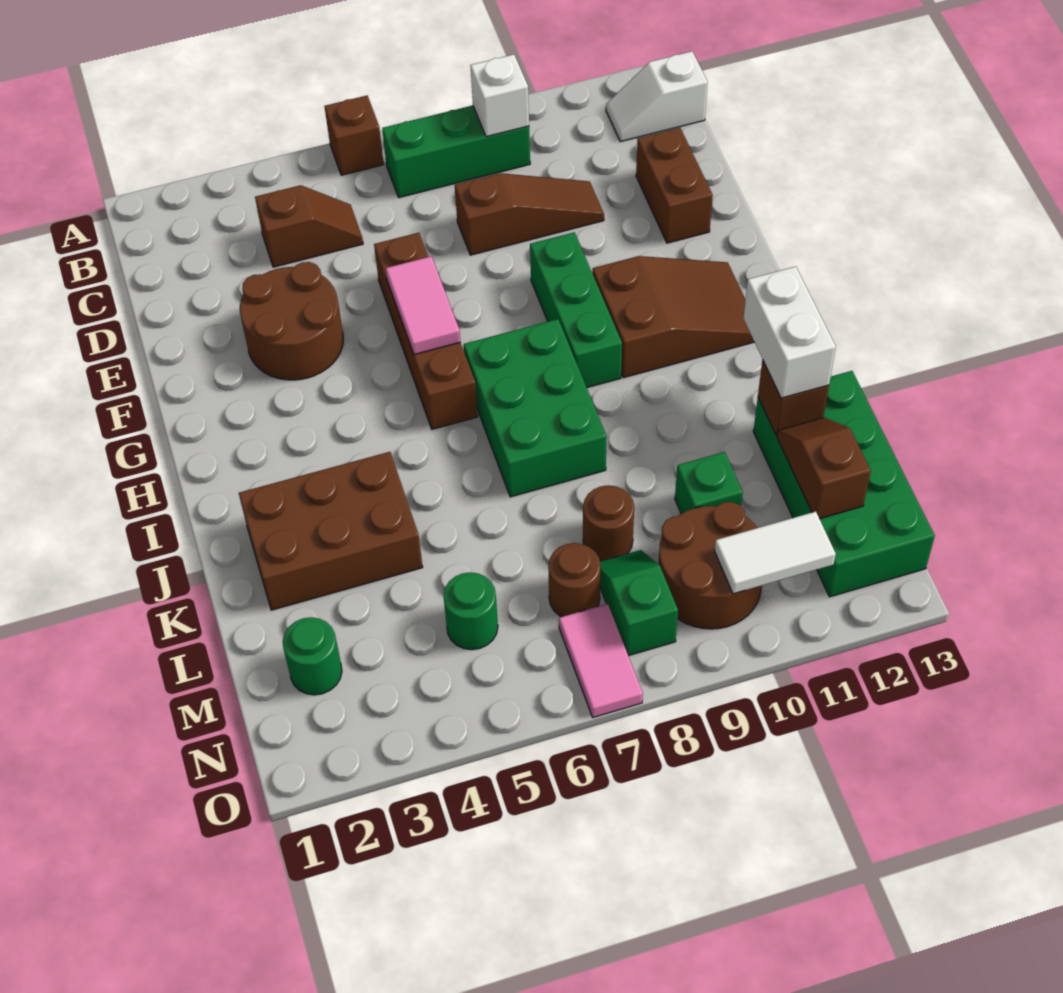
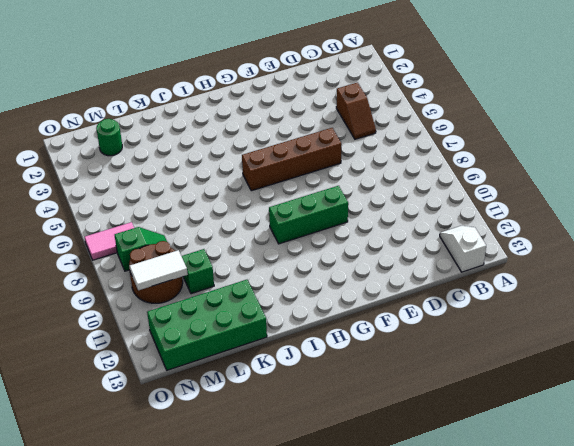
white tile M10:N10 level 2 -> white tile N10:N11 level 2
none -> brown brick A6 level 1
none -> green brick B7:B9 level 1
none -> brown slope D8:D10 level 1 top 8

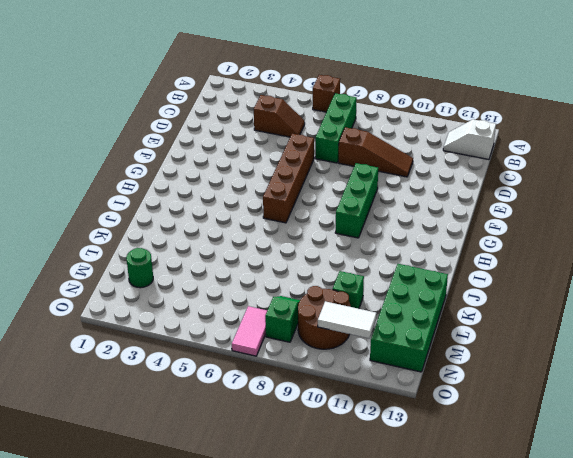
green brick B7:D7 level 1 -> green brick B7:B9 level 1
none -> brown brick D12:E12 level 1
none -> brown round brick E3:F4 level 1
none -> brown slope G10:H12 level 1 top 10

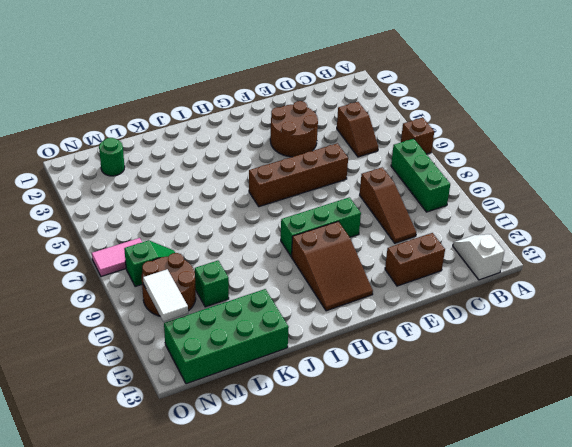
none -> green brick H7:J8 level 1
none -> brown brick J2:K4 level 1
none -> brown round brick L8 level 1

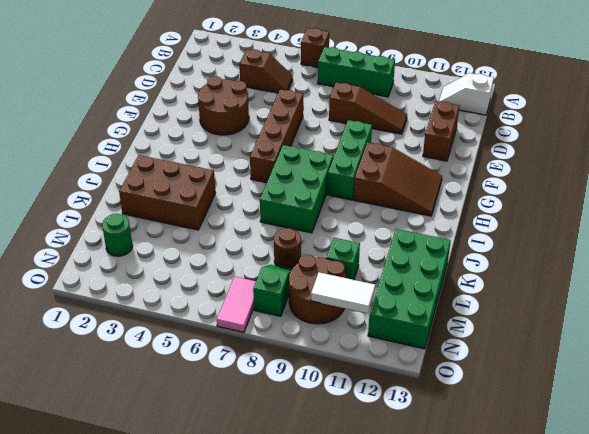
none -> green round brick M5 level 1
none -> brown round brick M7 level 1
none -> white brick B9 level 2

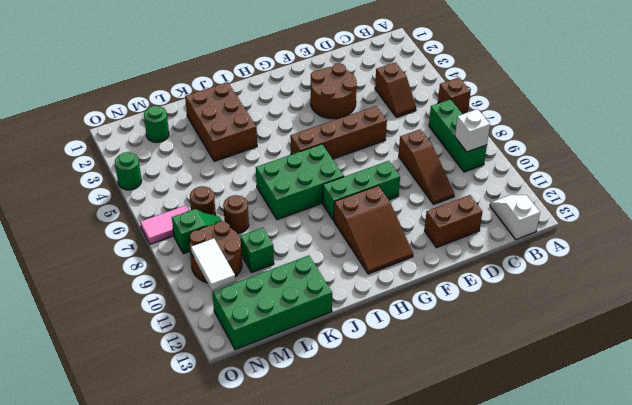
green round brick O4 level 1 -> green round brick M5 level 1
none -> pink tile F6:G6 level 2
none -> brown brick K12 level 2
none -> brown slope L12:M12 level 2 top M

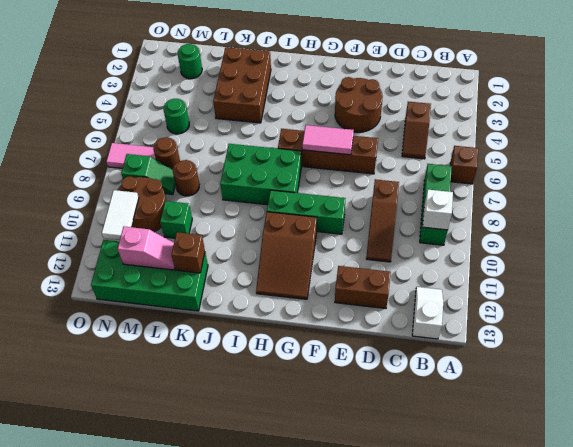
pink slope L12:M12 level 2 top M -> brown slope L12:M12 level 2 top M
none -> white brick J12:K12 level 3

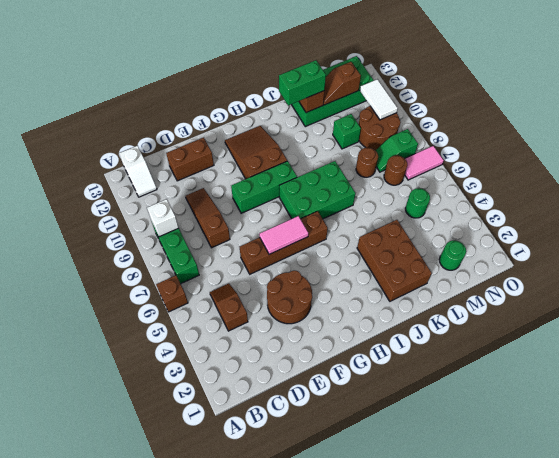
green brick J12:K12 level 3 -> white brick J12:K12 level 3

